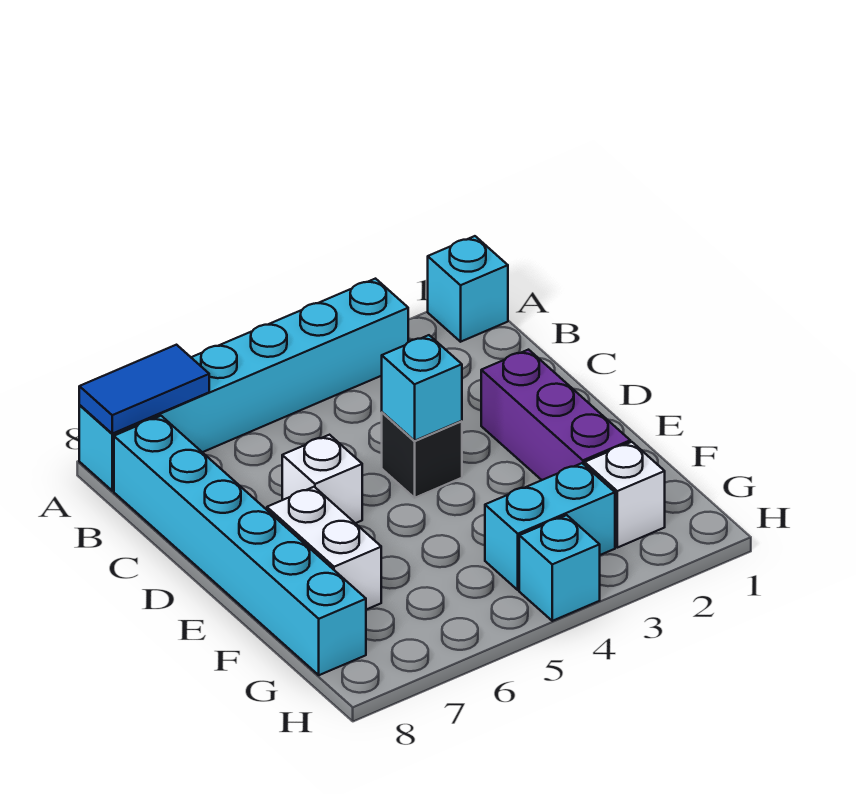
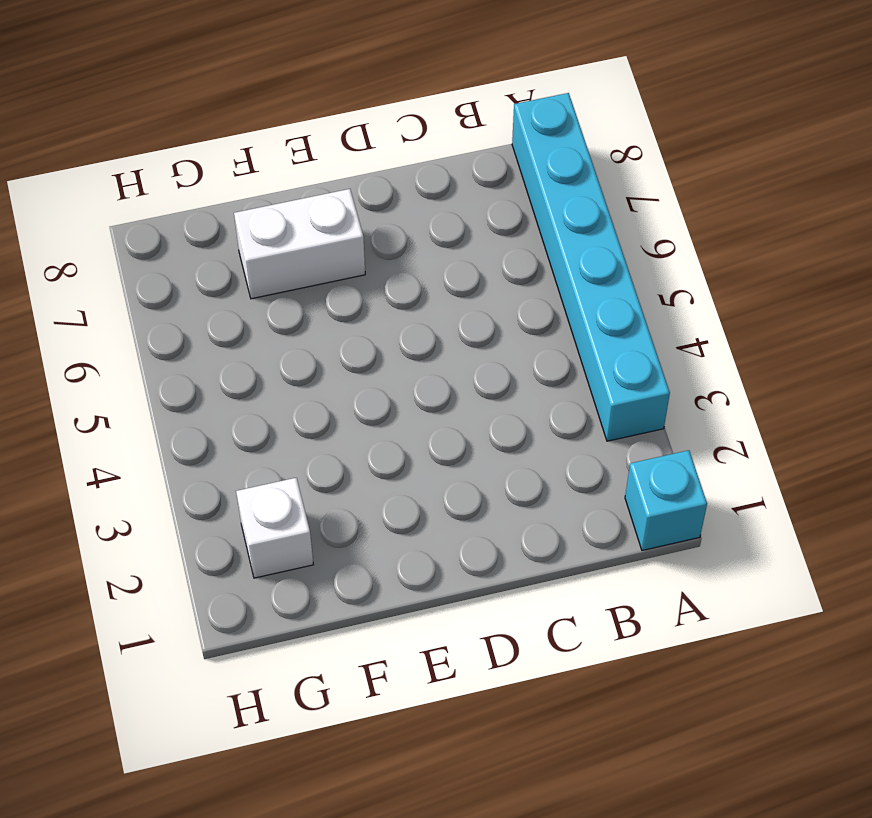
none -> cyan brick B8:G8 level 1
none -> purple brick D2:F2 level 1
none -> black brick D4 level 1

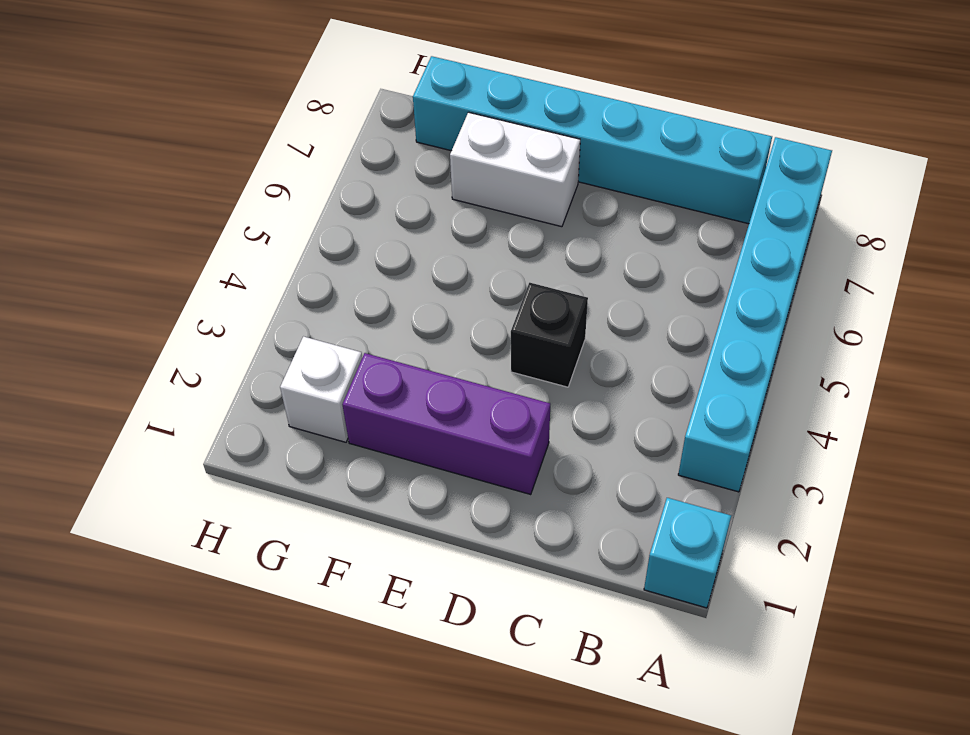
none -> white brick D6 level 1
none -> cyan brick G3:G4 level 1
none -> cyan brick H4 level 1

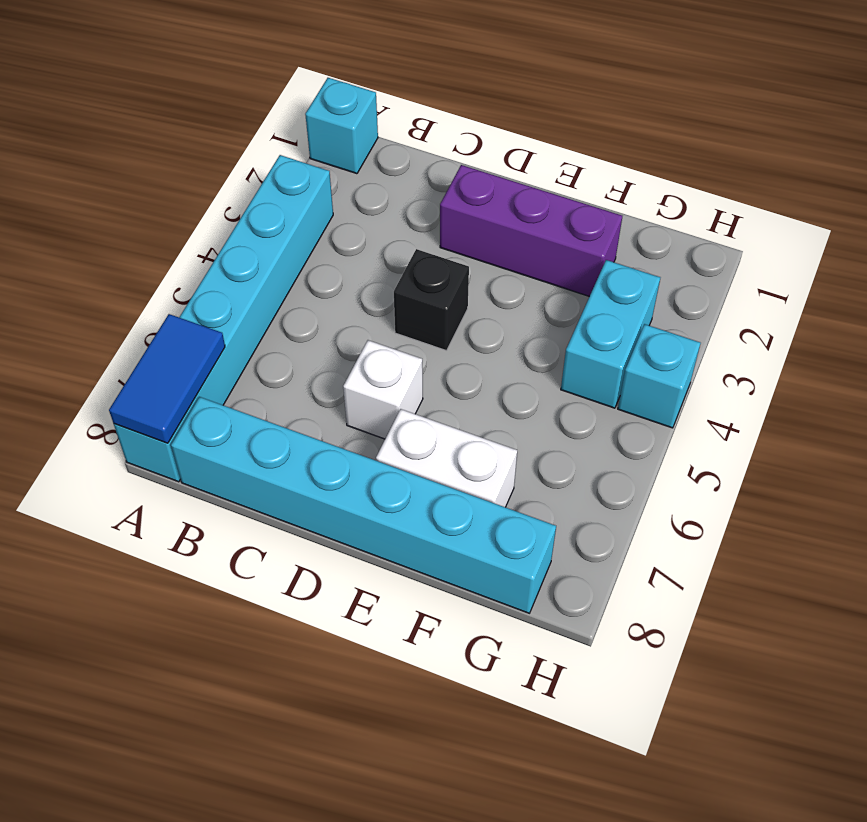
none -> white brick G2 level 1
none -> cyan brick D4 level 2

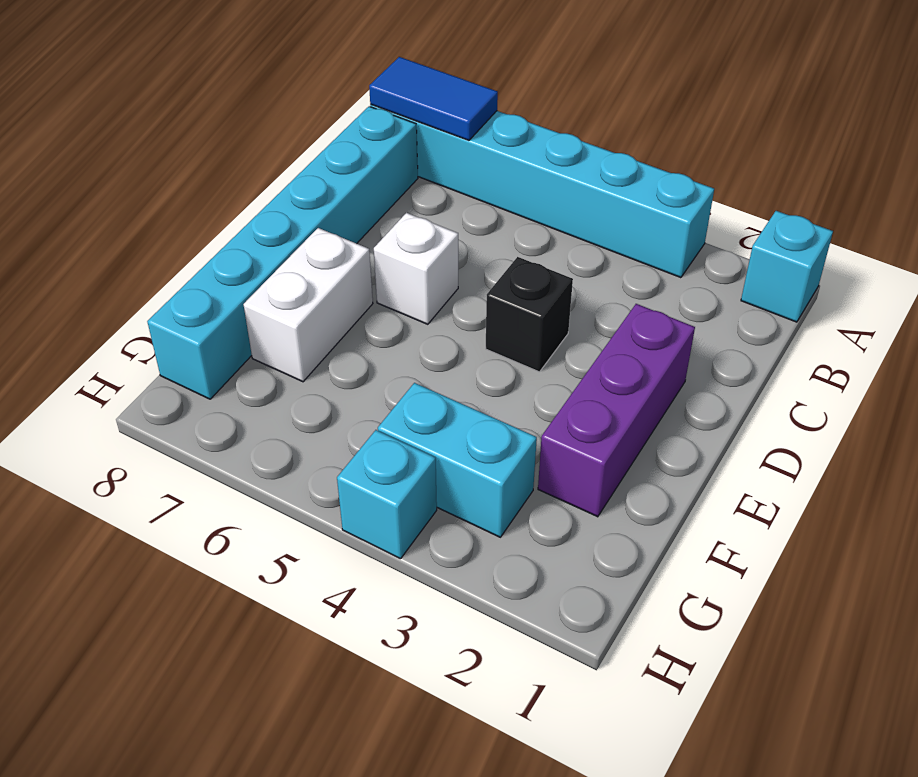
none -> white brick G2 level 1
none -> cyan brick D4 level 2

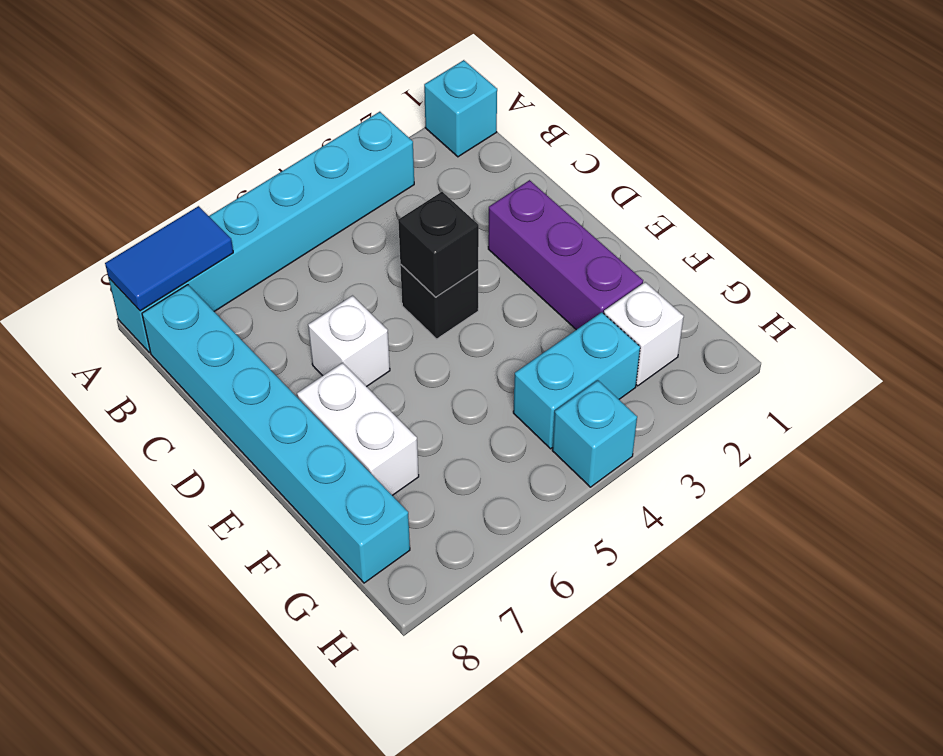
black brick D4 level 2 -> cyan brick D4 level 2

